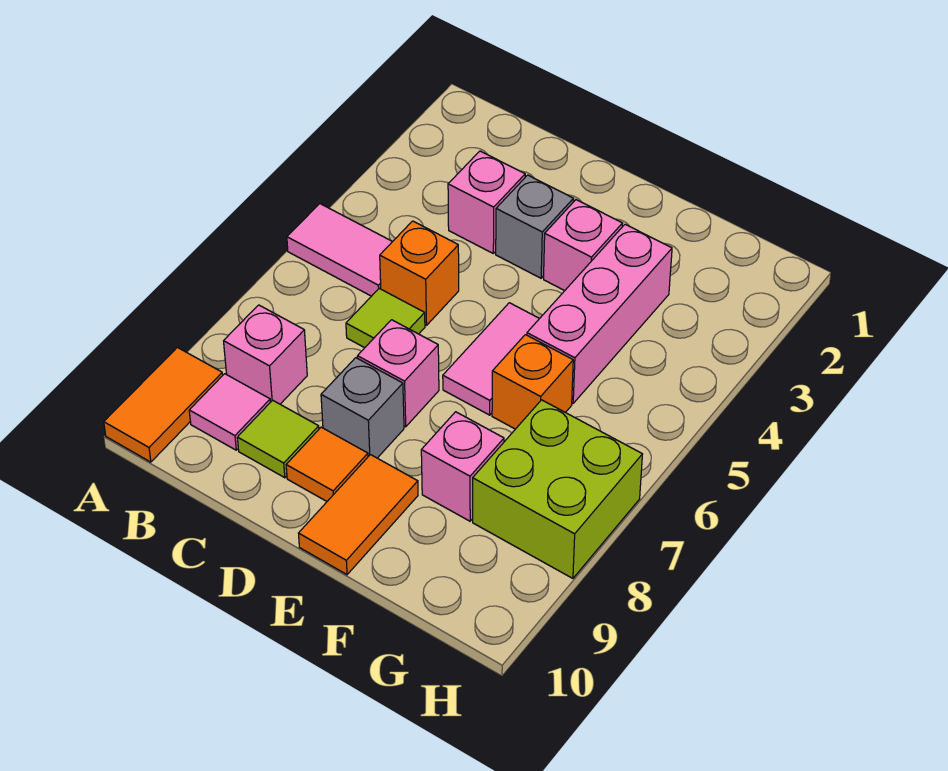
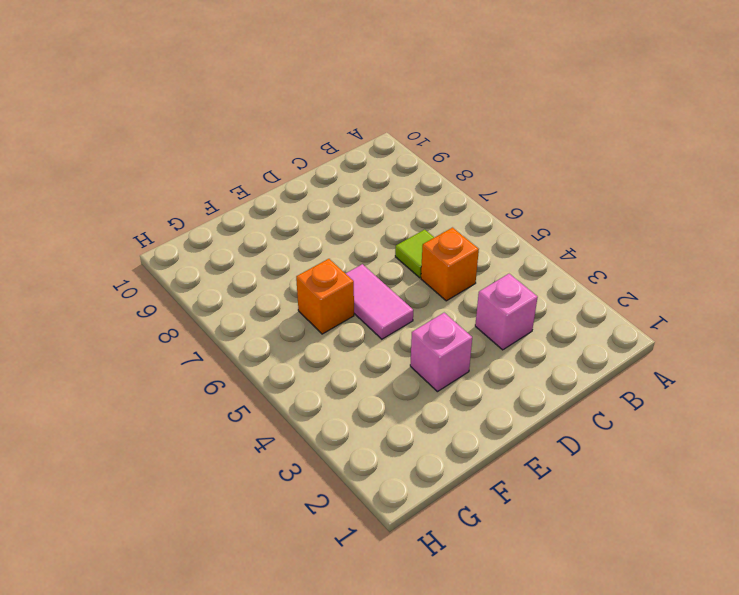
none -> pink tile A5:B5 level 1
none -> orange tile A9:A10 level 1
none -> pink brick B8 level 1

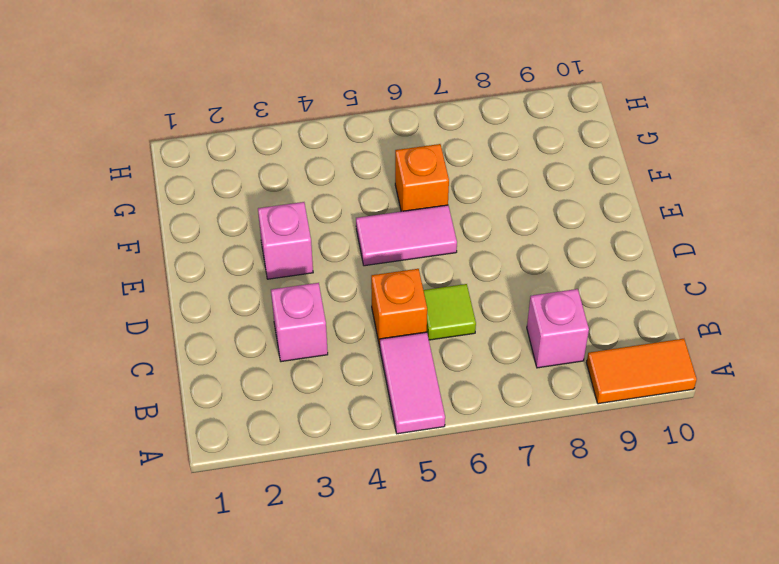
none -> pink tile B9 level 1
none -> lime tile C9 level 1
none -> grey brick D3 level 1

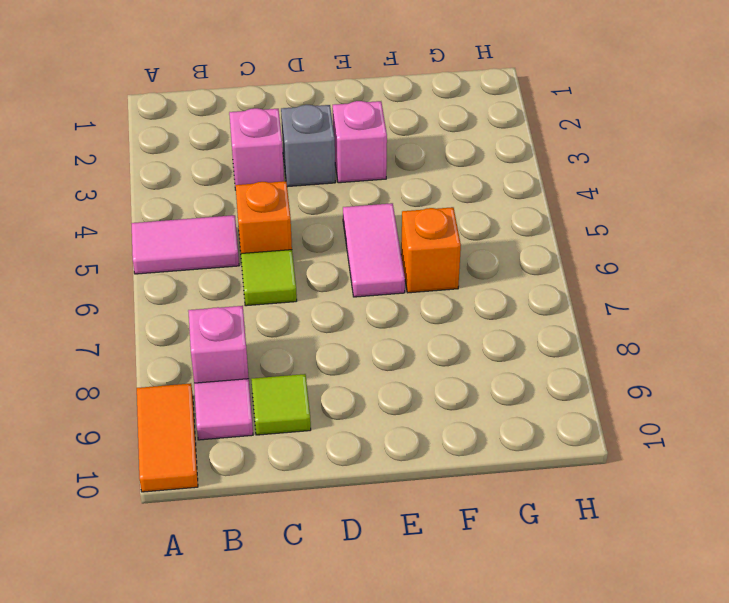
none -> pink brick D7 level 1
none -> grey brick D8 level 1
none -> orange tile D9 level 1

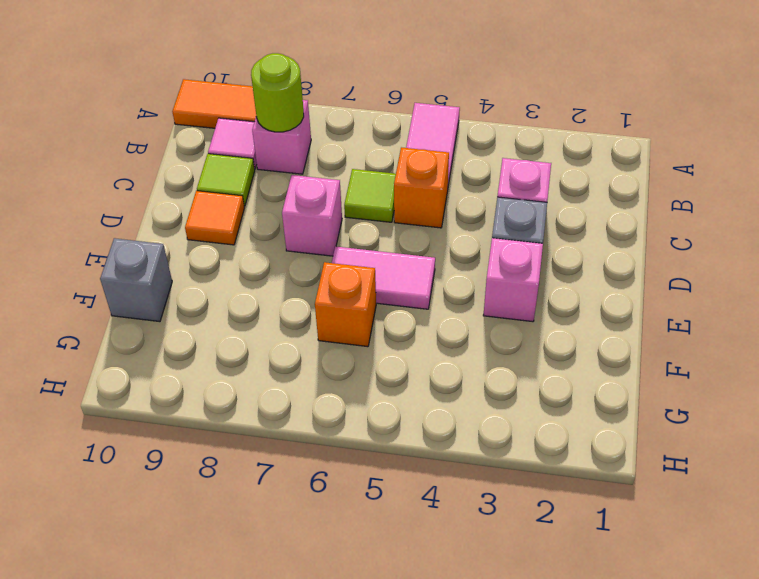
lime round brick B8 level 2 -> none
grey brick F10 level 1 -> grey brick D8 level 1
none -> orange tile E9:E10 level 1
none -> pink brick F3:F5 level 1
none -> pink brick F8 level 1

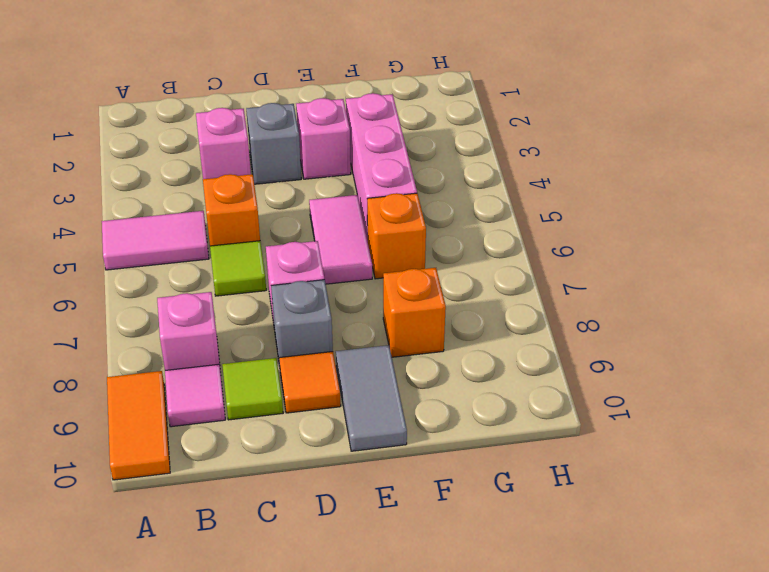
grey tile E9:E10 level 1 -> orange tile E9:E10 level 1
orange brick F8 level 1 -> pink brick F8 level 1
none -> lime brick G7:H8 level 1

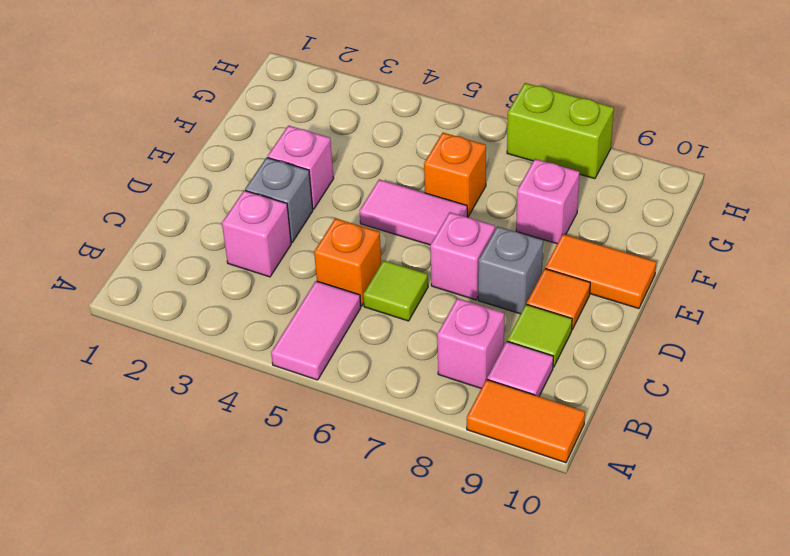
lime brick H7:H8 level 1 -> lime brick G7:H8 level 1
none -> pink brick F3:F5 level 1

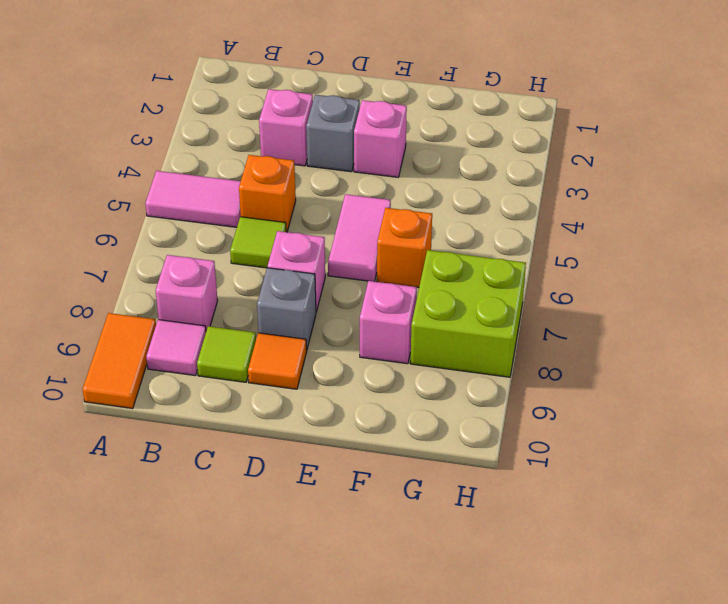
none -> orange tile E9:E10 level 1
none -> pink brick F3:F5 level 1

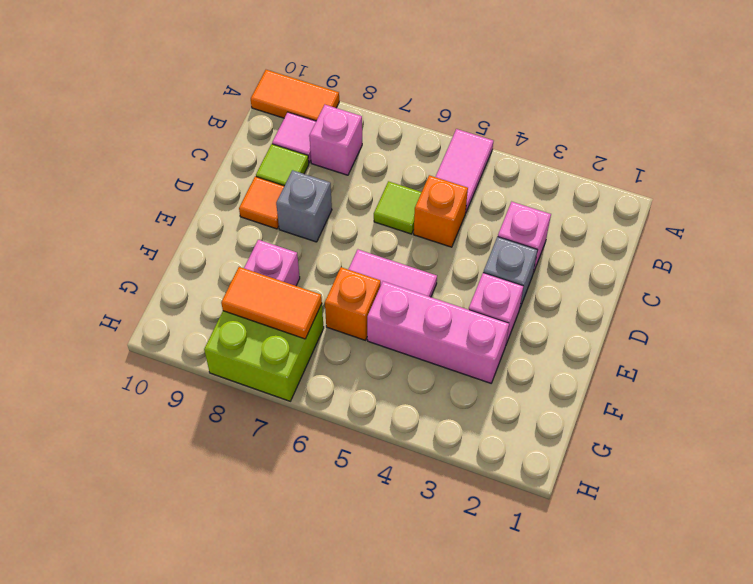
orange tile G7:G8 level 2 -> orange tile E9:E10 level 1
none -> pink brick D7 level 1

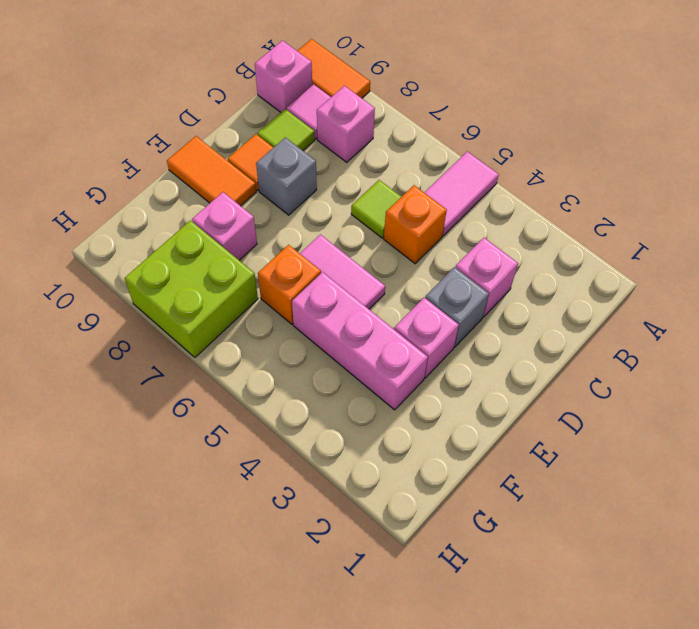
pink brick B10 level 1 -> pink brick D7 level 1

